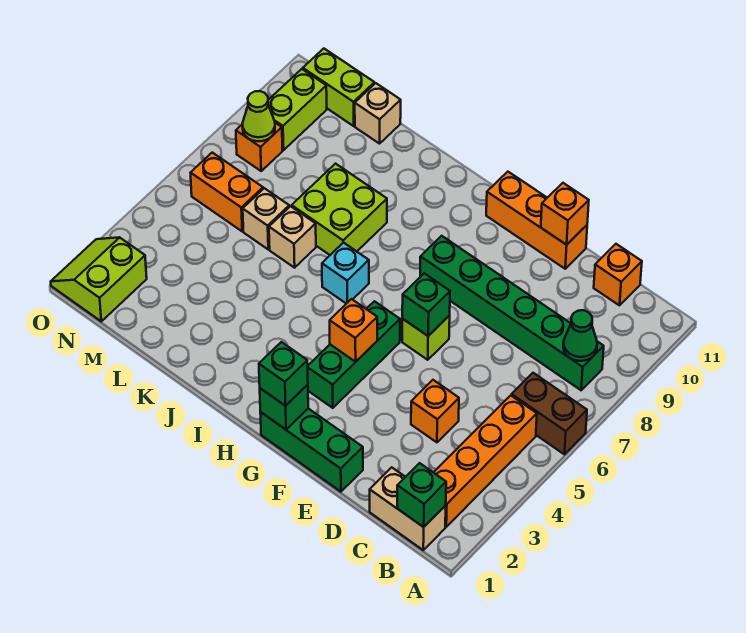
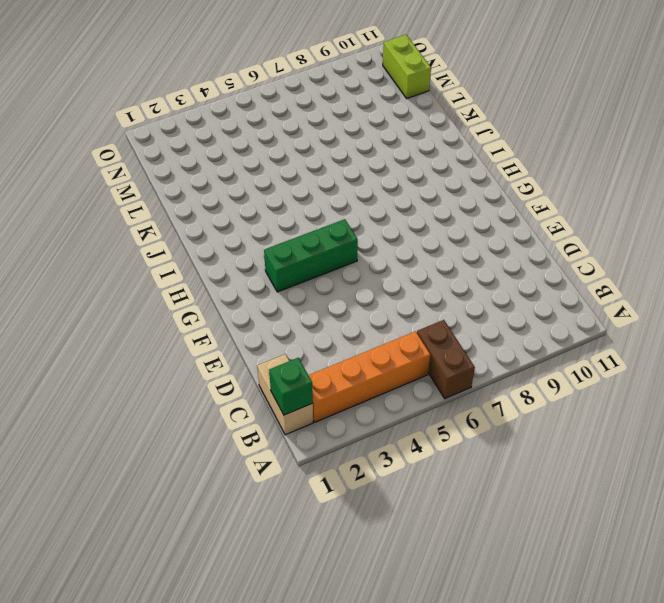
none -> green brick B8:G8 level 1
none -> orange brick C11 level 1
none -> orange brick D4 level 1

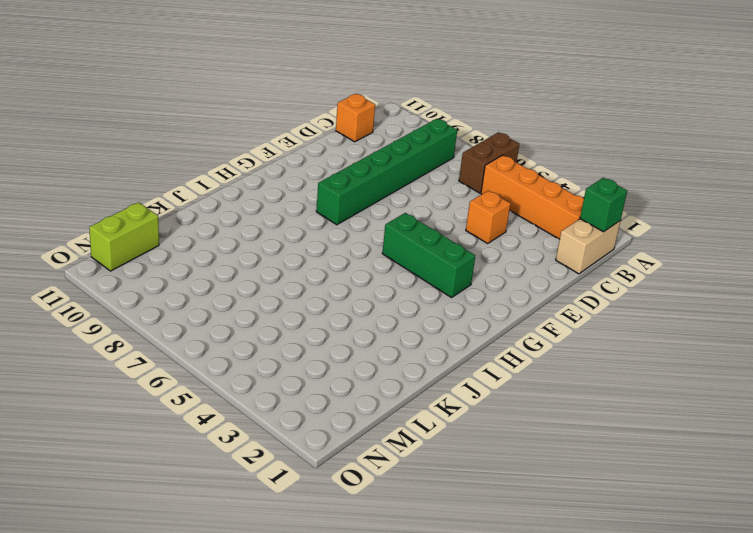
none -> green brick E1:G1 level 1
none -> orange brick E11:G11 level 1
none -> lime brick F6 level 1

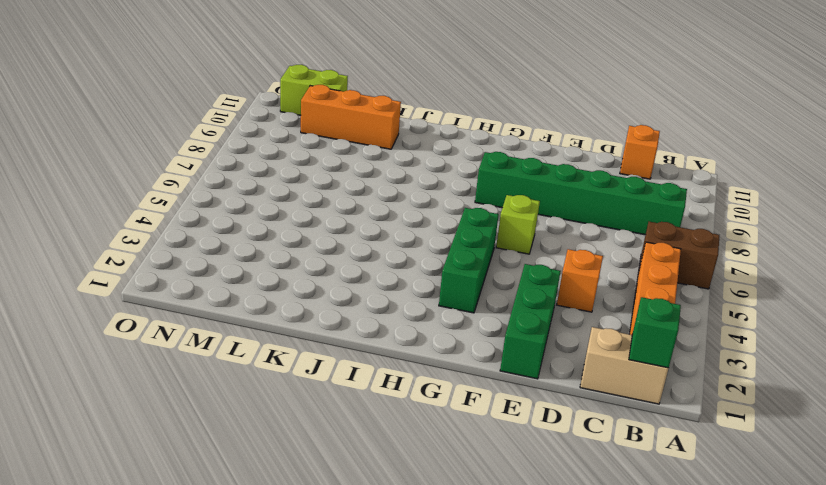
green brick E1:E3 level 1 -> green brick E1:G1 level 1
orange brick K10:M10 level 1 -> orange brick E11:G11 level 1
none -> cyan brick I6 level 1
none -> lime brick J7:K8 level 1
none -> tan brick K6 level 1

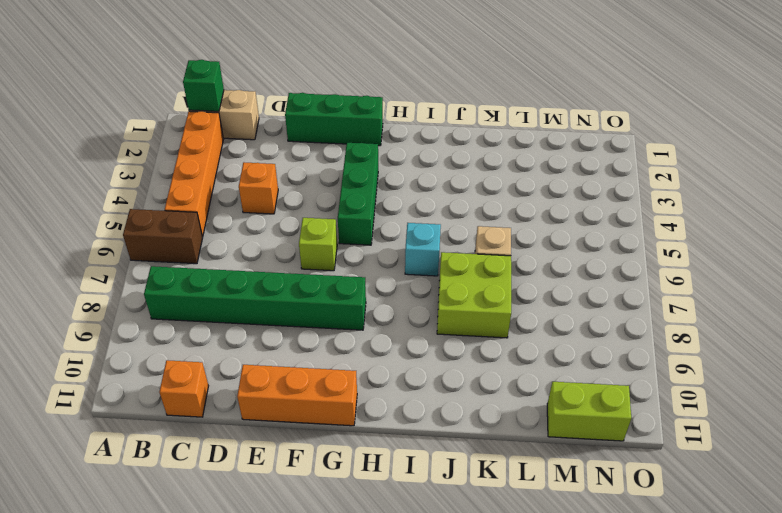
none -> tan brick L6 level 1
none -> tan brick L11 level 1
none -> orange brick M6:N6 level 1

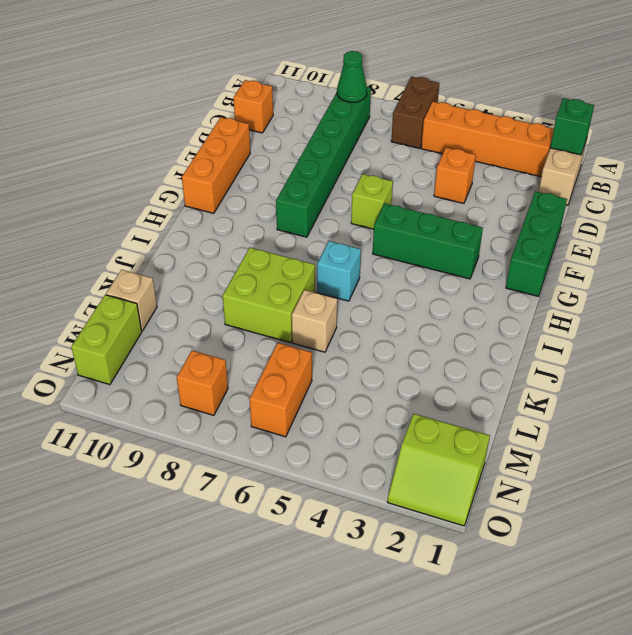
none -> tan brick L6 level 1
none -> lime brick N9:N10 level 1
none -> orange brick E11 level 2

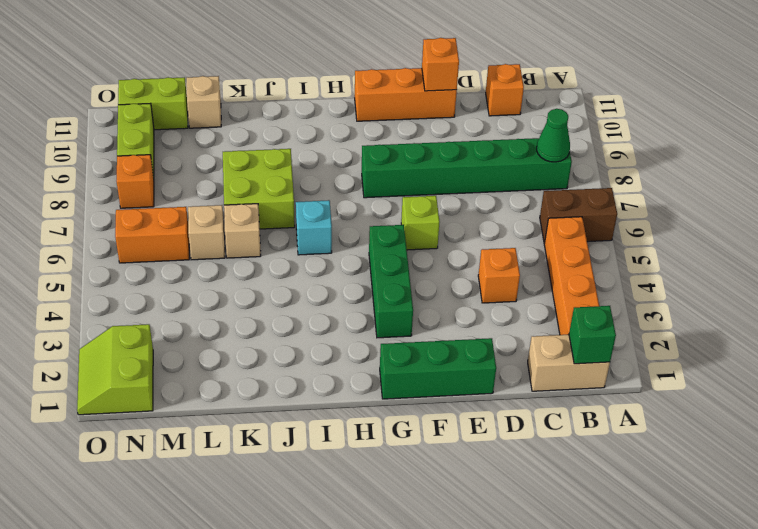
none -> green brick F6 level 2
none -> green brick G1 level 2
none -> orange brick G4 level 2

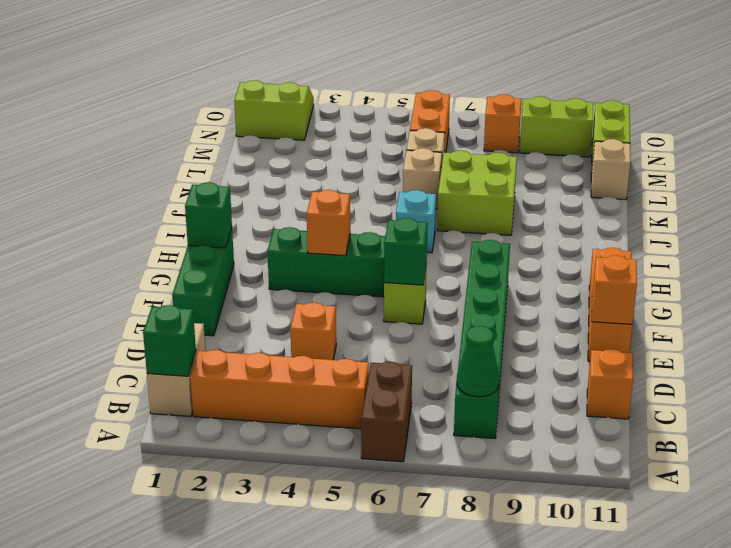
none -> lime cone N8 level 2
none -> green brick G1 level 3

